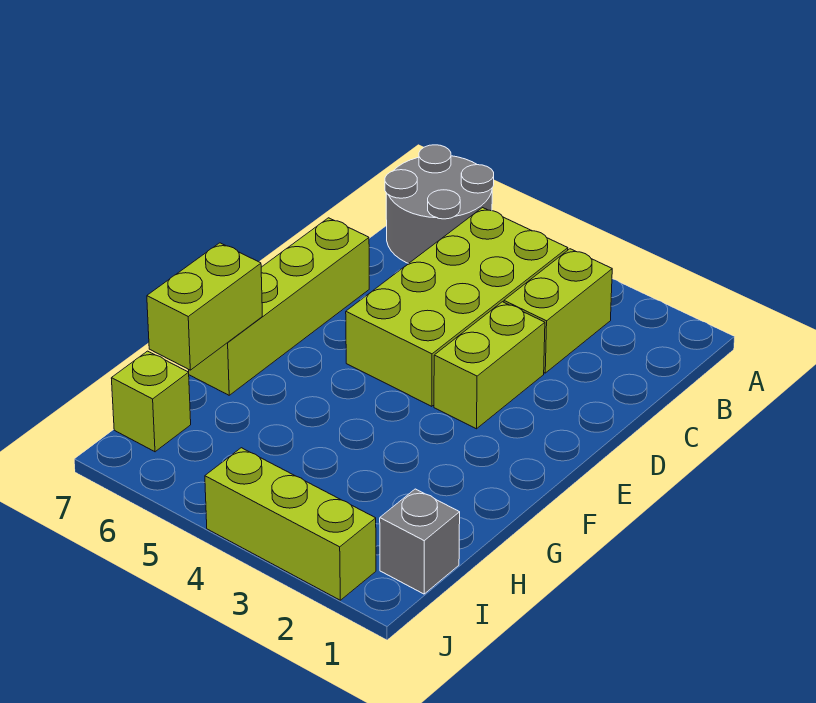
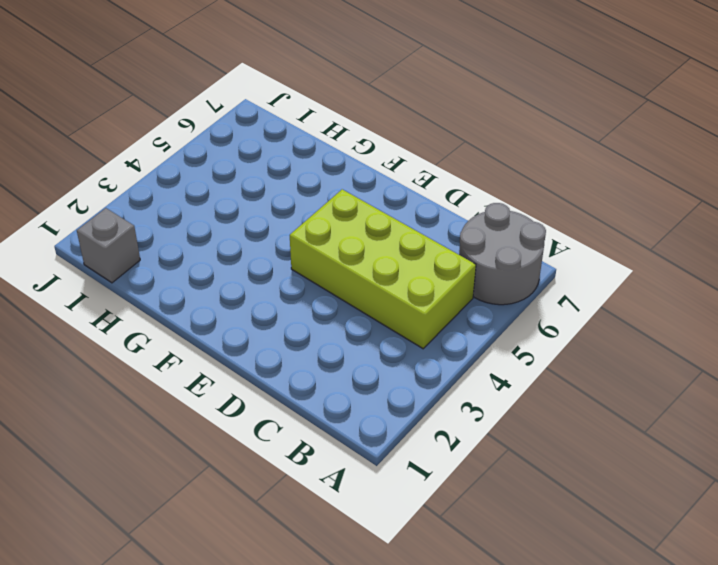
none -> lime brick B3:C3 level 1
none -> lime brick D3:E3 level 1

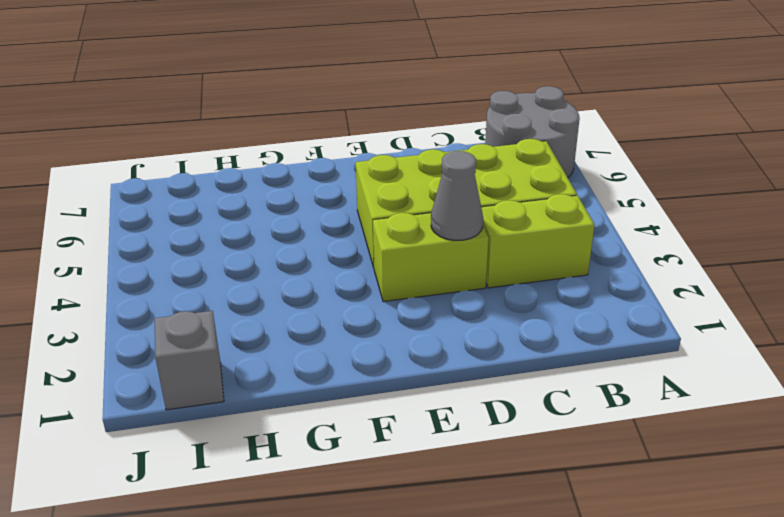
grey cone D3 level 2 -> none
none -> lime brick D7:G7 level 1
none -> lime brick I7 level 1

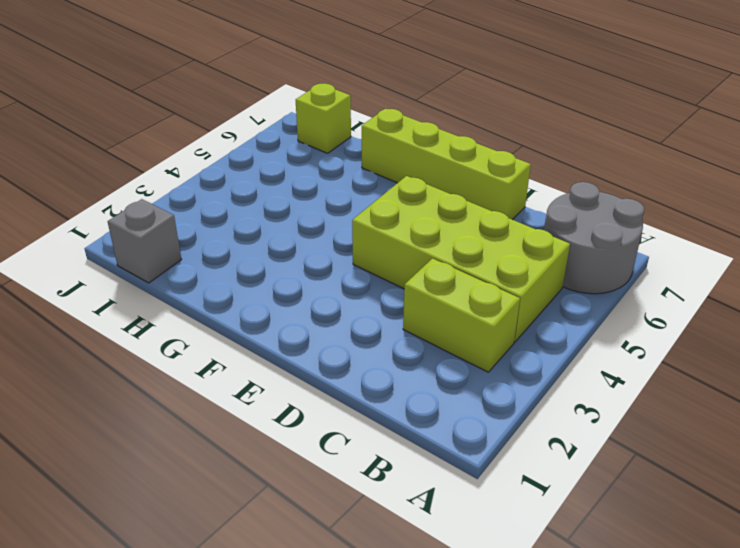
none -> lime brick D3:E3 level 1
none -> lime brick J2:J4 level 1

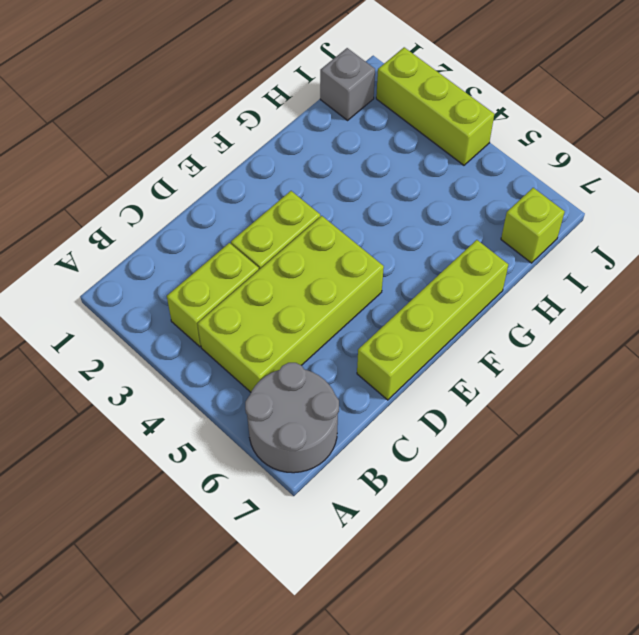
none -> lime brick G7:H7 level 2

